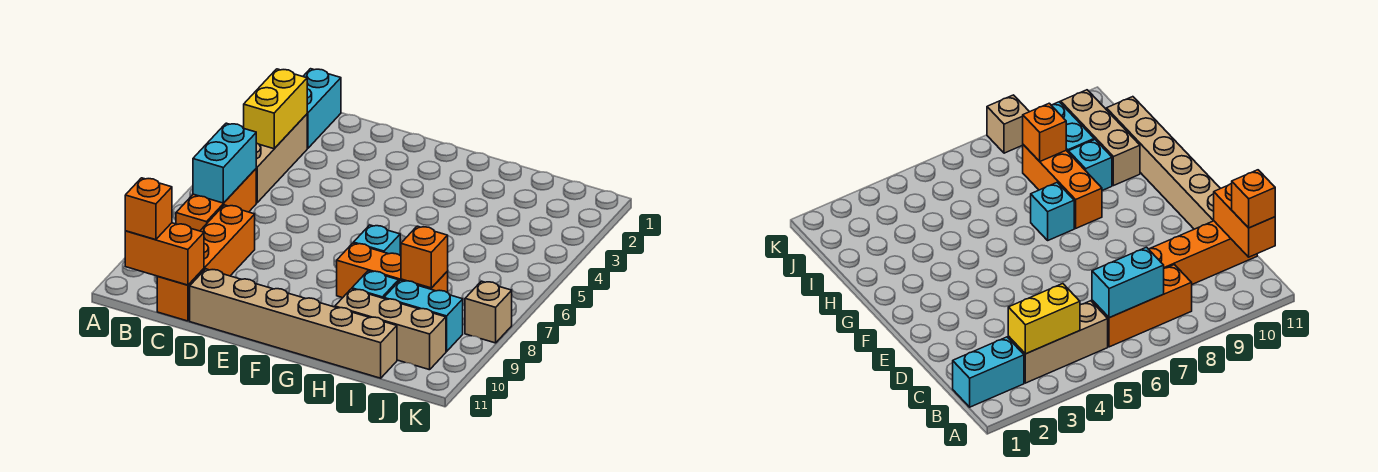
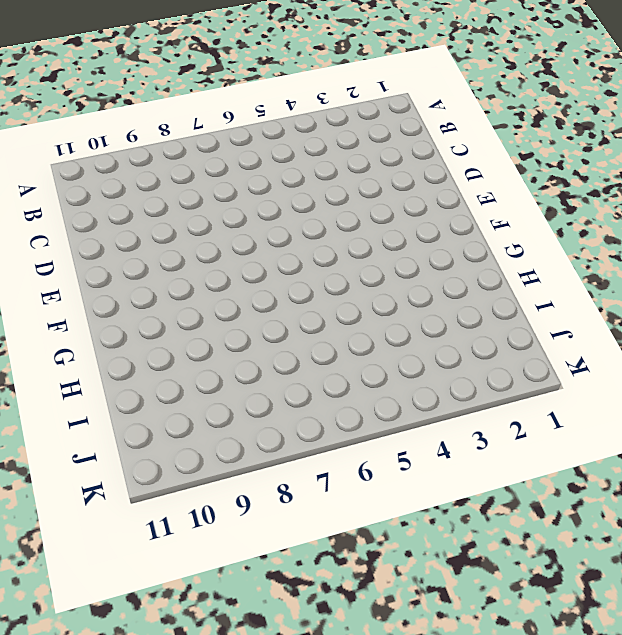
none -> cyan brick B1:B2 level 1
none -> tan brick B3:B5 level 1
none -> orange brick B6:B8 level 1

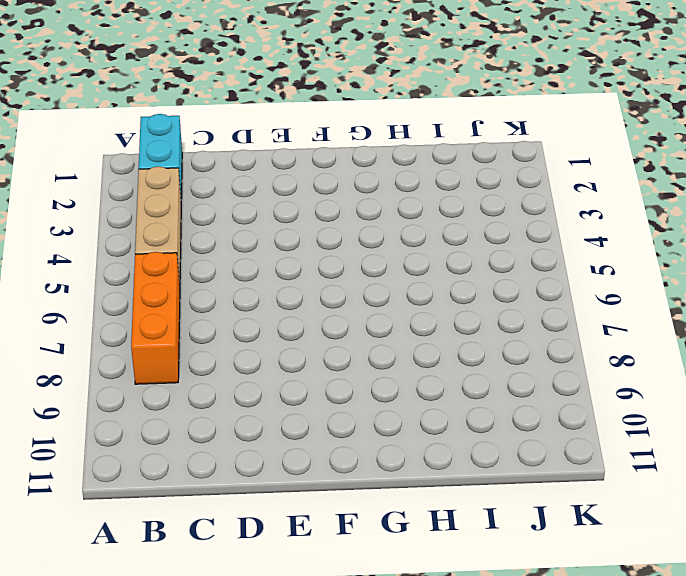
none -> orange brick C8:C11 level 1
none -> tan brick D11:I11 level 1
none -> cyan brick G7 level 1

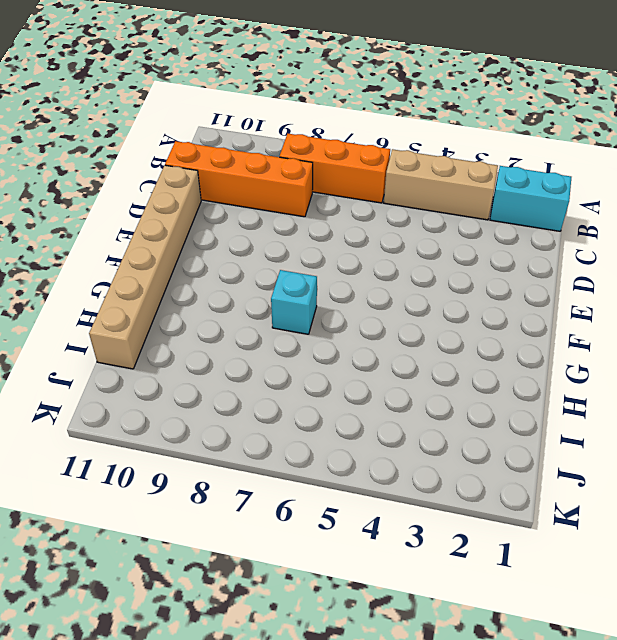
none -> orange brick G8:I8 level 1
none -> cyan brick H9 level 1
none -> tan brick H10:J10 level 1

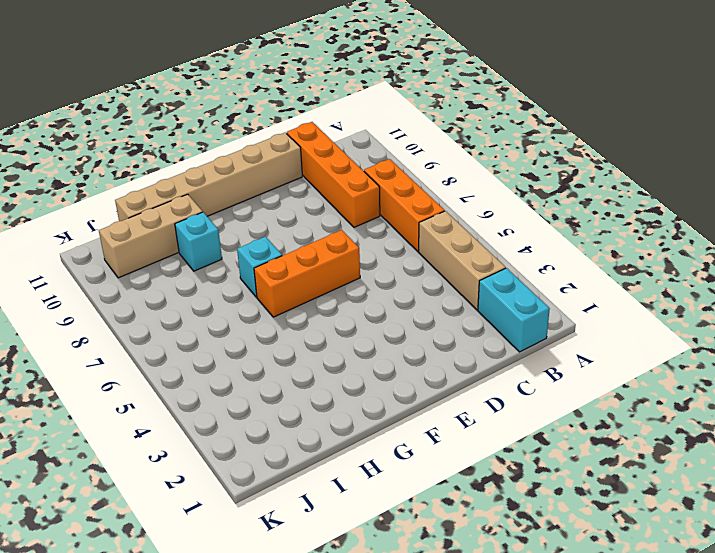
orange brick E6:G6 level 1 -> orange brick G8:I8 level 1
none -> cyan brick I9:J9 level 1
none -> tan brick K8 level 1
none -> yellow brick B3:B4 level 2

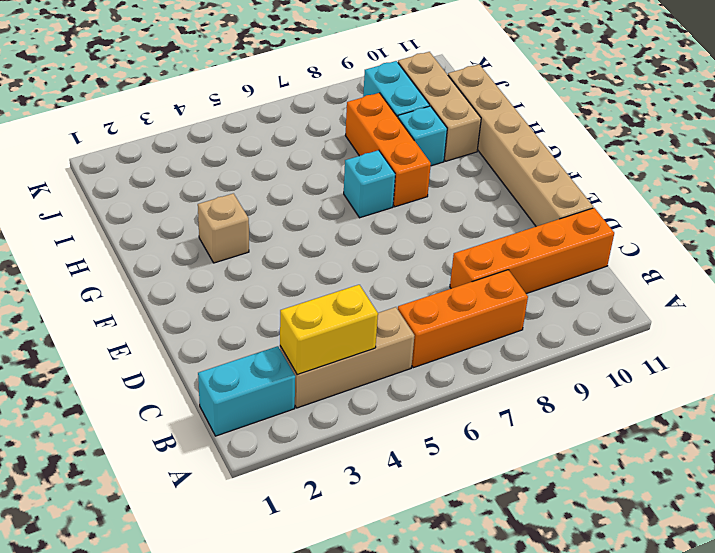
tan brick G3 level 1 -> tan brick K8 level 1
none -> cyan brick B6:B7 level 2
none -> orange brick B11:C11 level 2
none -> orange brick I8 level 2

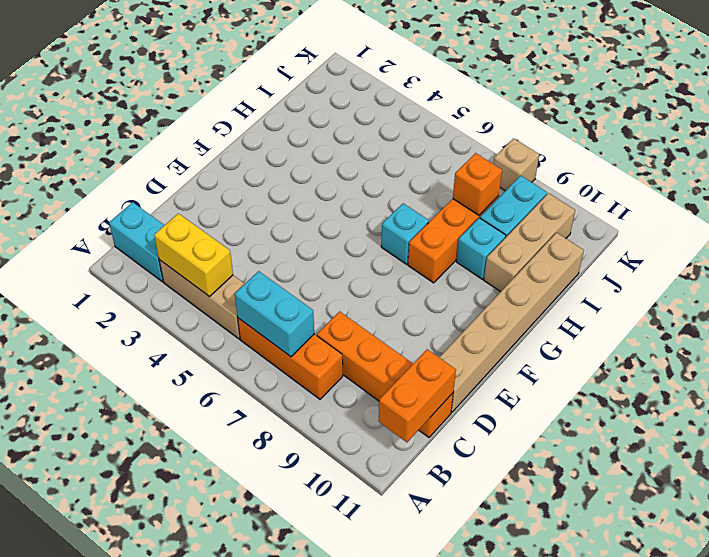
none -> orange brick B11 level 3

